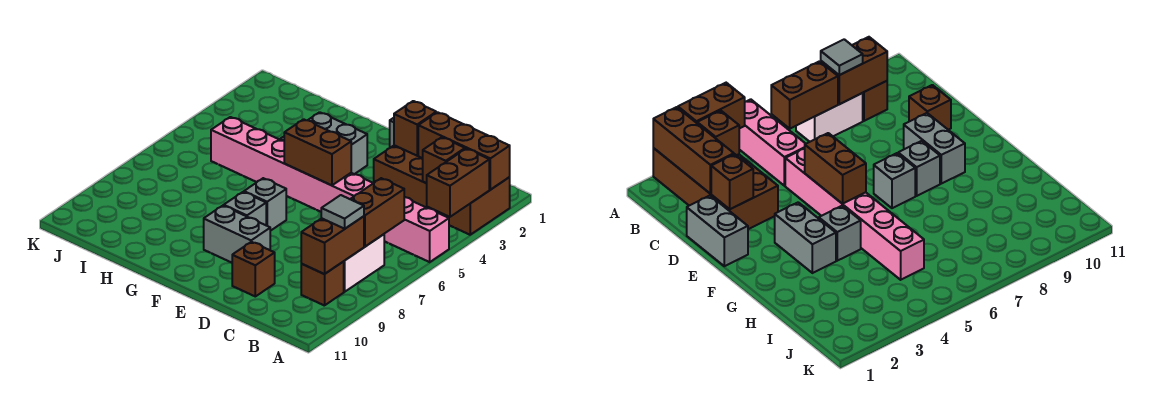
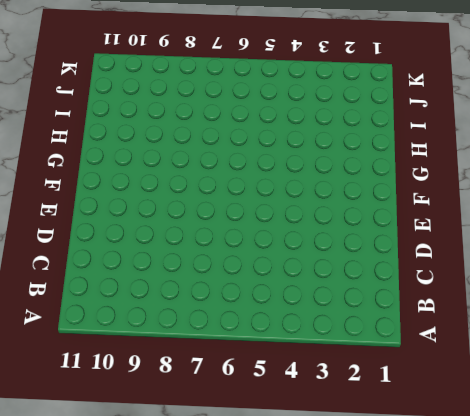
none -> brown brick A2:D3 level 1
none -> pink brick A5:C5 level 1
none -> white brick B7:B8 level 1

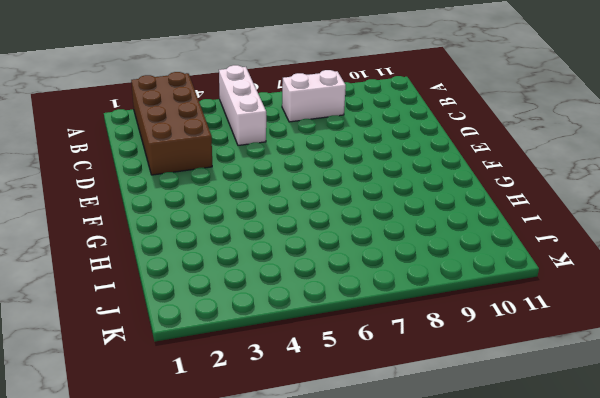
white brick A5:C5 level 1 -> pink brick A5:C5 level 1
none -> brown brick B9 level 1
none -> grey brick D1:E1 level 1
none -> pink brick D5:I5 level 1

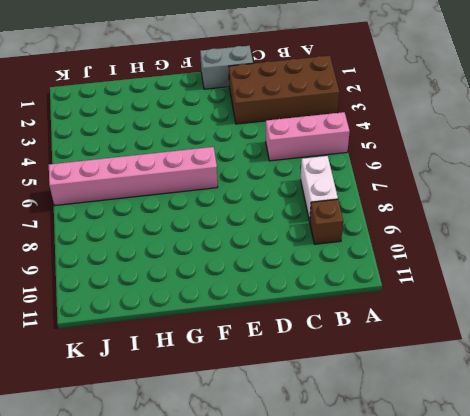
pink brick F6:K6 level 1 -> pink brick D5:I5 level 1
none -> brown brick D10 level 1
none -> grey brick E9:F9 level 1
none -> grey brick F3:G3 level 1

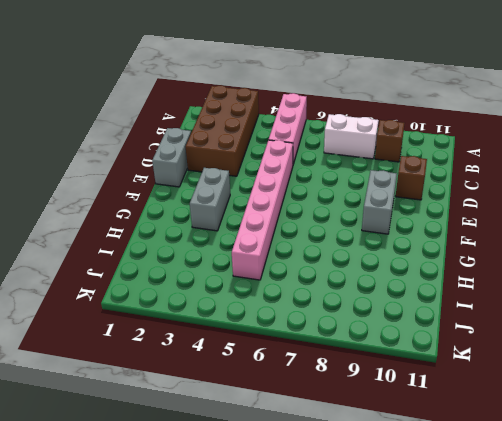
none -> grey brick F7 level 1
none -> grey brick F8 level 1
none -> grey brick G4 level 1

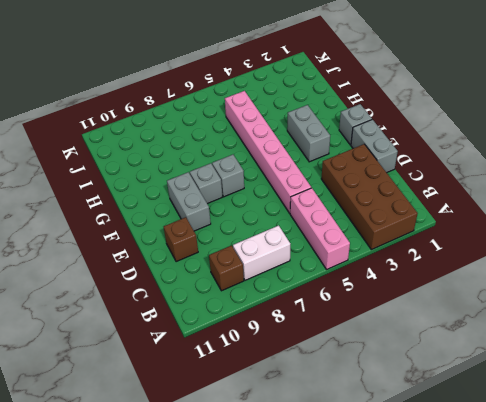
grey brick F1 level 1 -> grey brick G4 level 1
none -> brown brick A2:C2 level 2
none -> brown brick A3:A4 level 2
none -> brown brick B3 level 2

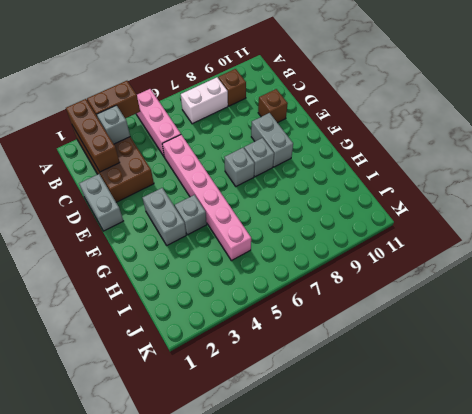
grey brick B3 level 2 -> brown brick B3 level 2
none -> brown brick B6:B7 level 2
none -> brown brick B8:B9 level 2
none -> brown brick D2 level 2

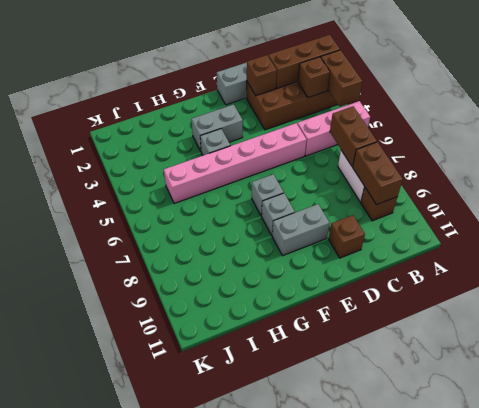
none -> brown brick E5:F5 level 2
none -> grey tile B8 level 3

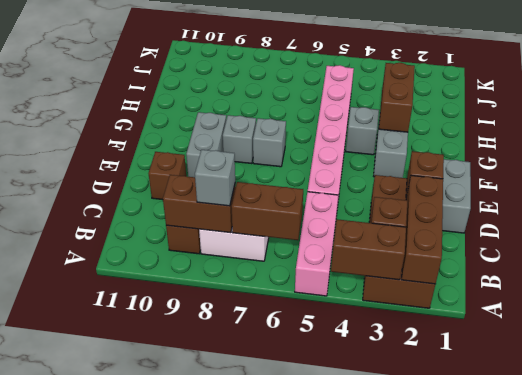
grey brick B8 level 3 -> grey tile B8 level 3
brown brick G3:H3 level 2 -> brown brick E5:F5 level 2

